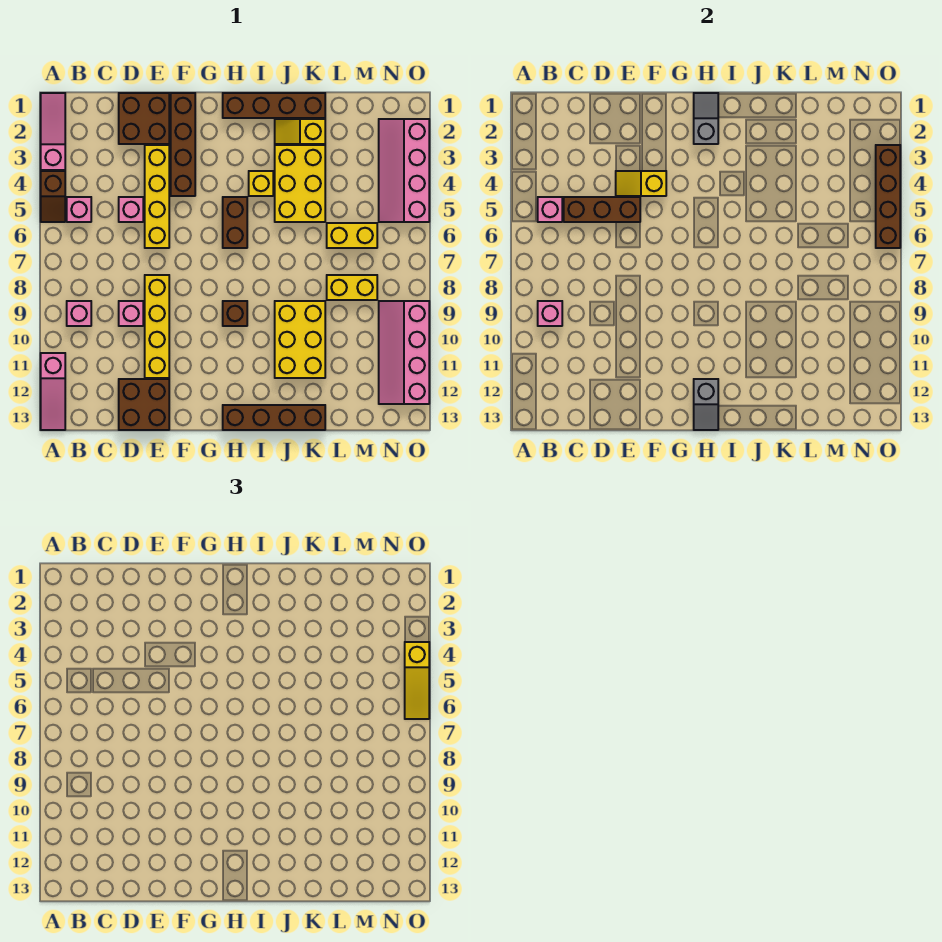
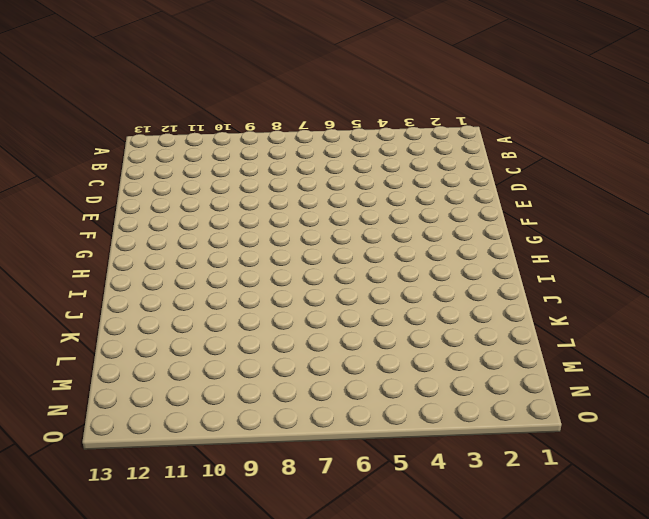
none -> pink slope A1:A3 level 1 top 3
none -> brown slope A4:A5 level 1 top 4
none -> pink slope A11:A13 level 1 top 11
none -> pink brick B5 level 1

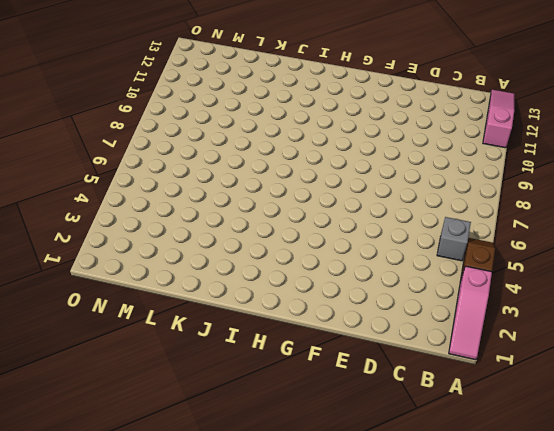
grey brick B5 level 1 -> pink brick B5 level 1
none -> pink brick B9 level 1
none -> brown brick D1:E2 level 1
none -> pink brick D5 level 1
none -> pink brick D9 level 1

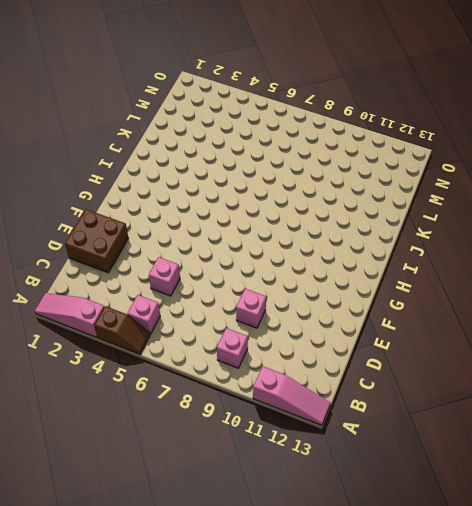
none -> brown brick D12:E13 level 1
none -> yellow brick E3:E6 level 1
none -> yellow brick E8:E11 level 1
none -> brown brick F1:F4 level 1

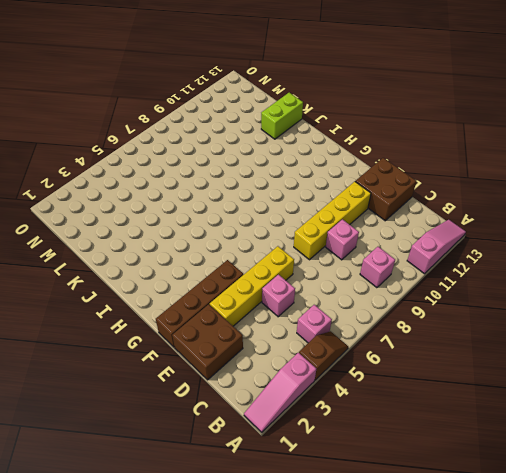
lime brick K12:K13 level 1 -> brown brick H13:K13 level 1
none -> brown brick H1:K1 level 1
none -> brown brick H5:H6 level 1
none -> brown brick H9 level 1
none -> yellow brick I4 level 1

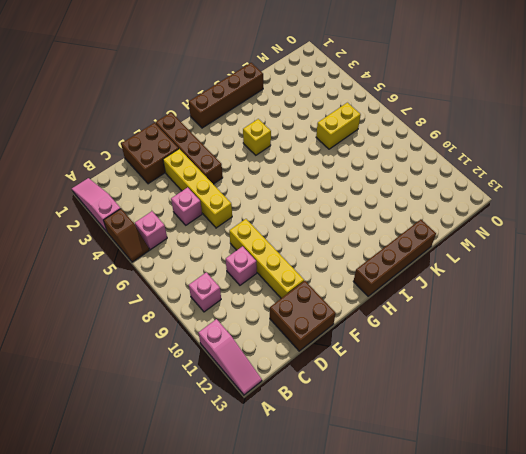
none -> brown brick H5:H6 level 1
none -> brown brick H9 level 1
none -> yellow slope J2:K2 level 1 top K
none -> yellow brick J3:K5 level 1

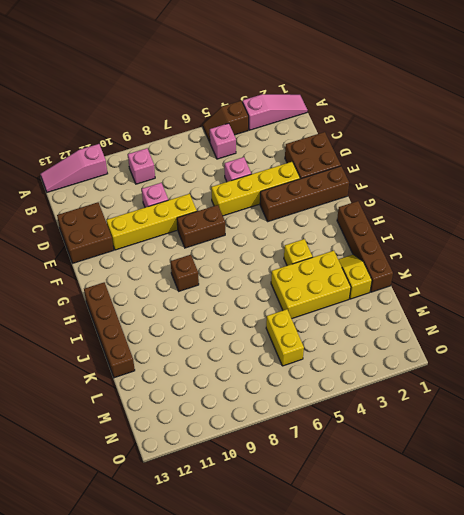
brown brick F7:F8 level 1 -> brown brick H5:H6 level 1
none -> yellow brick J9:K11 level 1
none -> yellow brick L8:M8 level 1
none -> pink slope N2:O5 level 1 top O
none -> pink slope N9:O12 level 1 top O

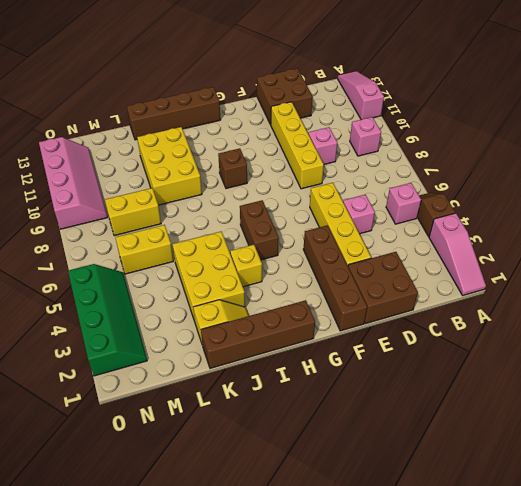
green slope N2:O5 level 1 top O -> pink slope N2:O5 level 1 top O
none -> pink brick B5 level 2
none -> pink brick B9 level 2
none -> brown brick C5:E5 level 2
none -> yellow slope E4:F4 level 2 top F

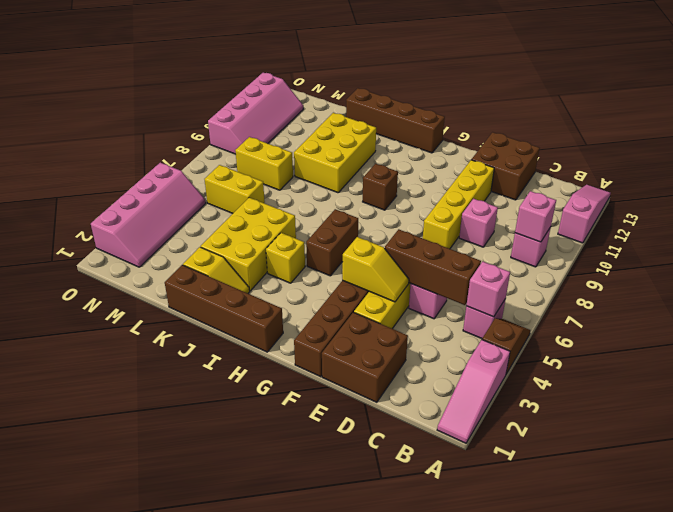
none -> grey slope H1:H2 level 2 top 2
none -> grey slope H12:H13 level 2 top 12
none -> brown brick O3:O6 level 2
none -> yellow slope O4:O6 level 3 top 4

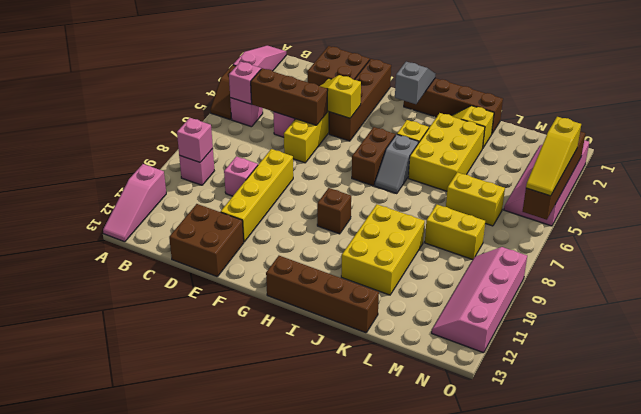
grey slope I5:I6 level 1 top 5 -> grey slope H12:H13 level 2 top 12

